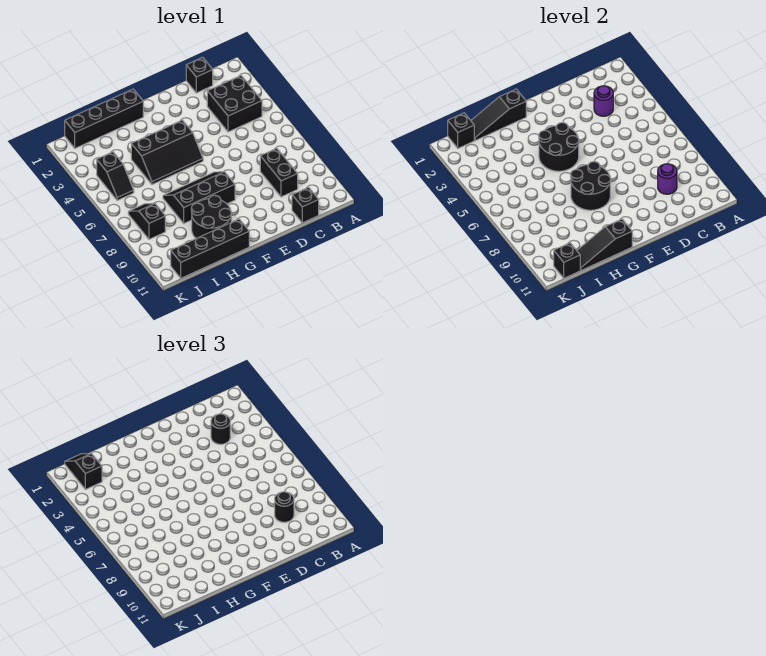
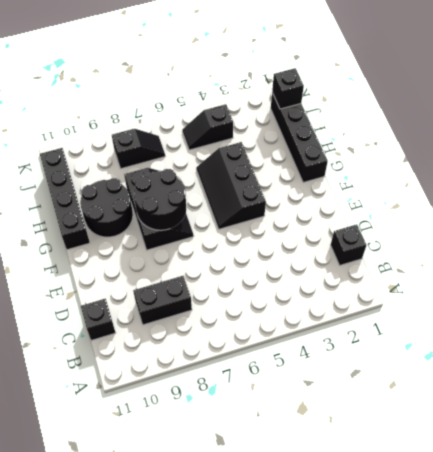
none -> black brick B3:C4 level 1
none -> purple round brick C3 level 2
none -> purple round brick C9 level 2

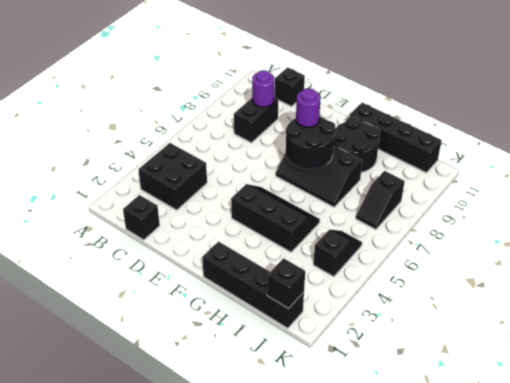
purple round brick F8 level 3 -> purple round brick C3 level 2
none -> black round brick F4:G5 level 2
none -> black slope G1:I1 level 2 top G
none -> black slope G11:I11 level 2 top G

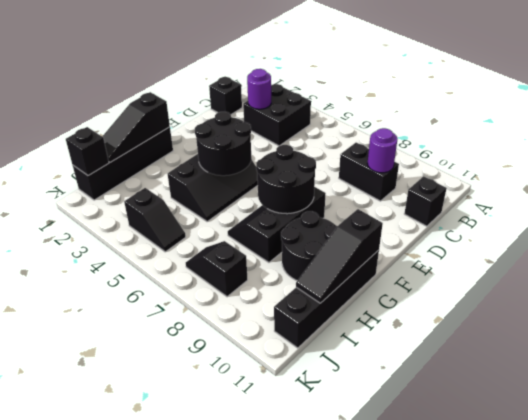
none -> black brick J11 level 2
none -> black round brick C3 level 3
none -> black round brick C9 level 3

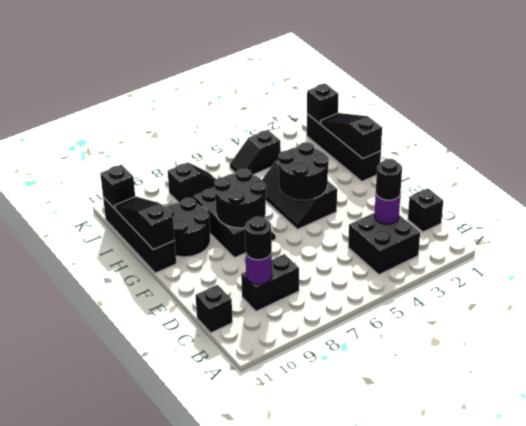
none -> black slope J1:J2 level 3 top 2

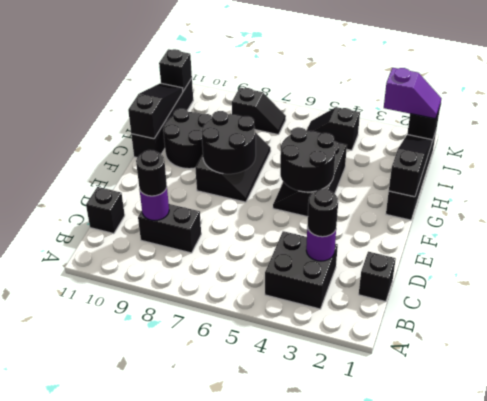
purple slope J1:J2 level 3 top 2 -> black slope J1:J2 level 3 top 2

